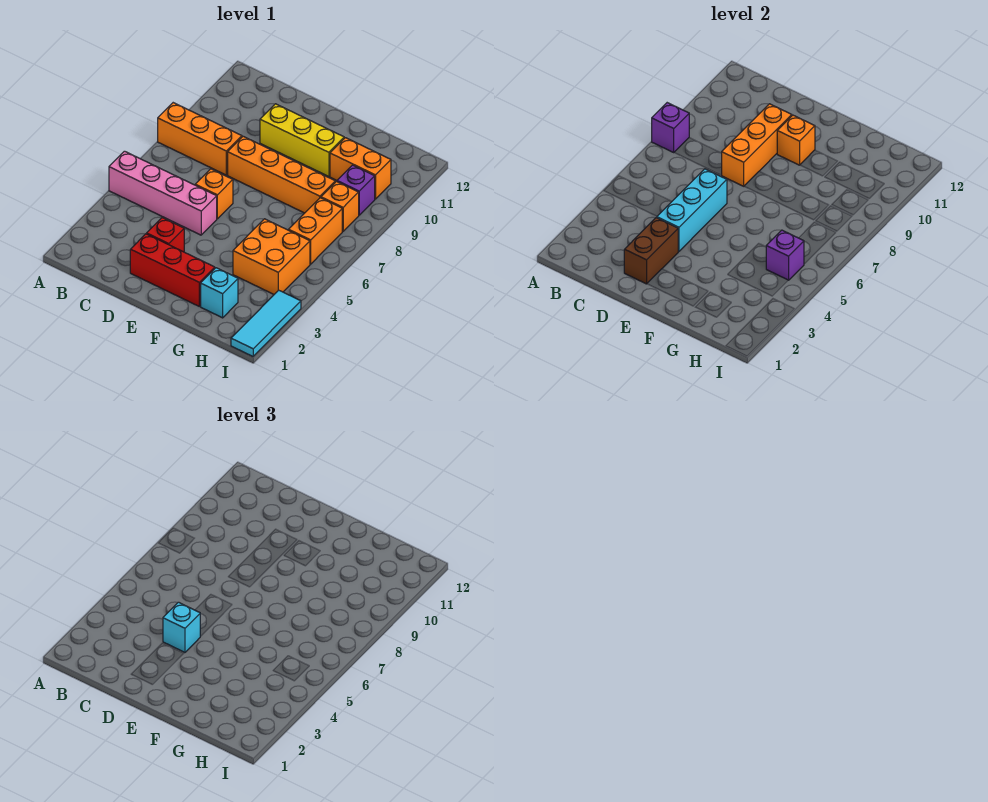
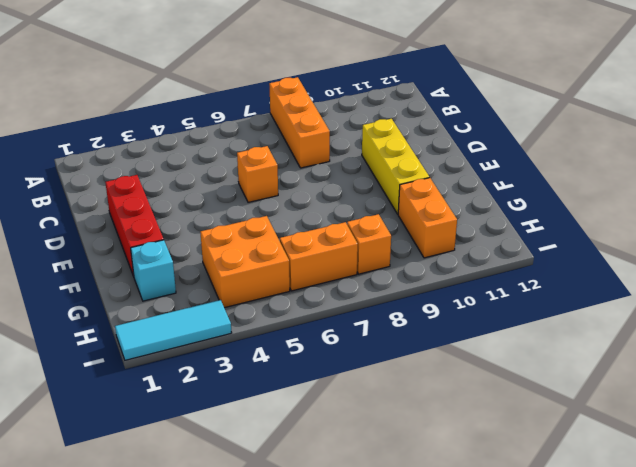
none -> pink brick A5:D5 level 1
none -> red brick D3 level 1
none -> orange brick D8:G8 level 1

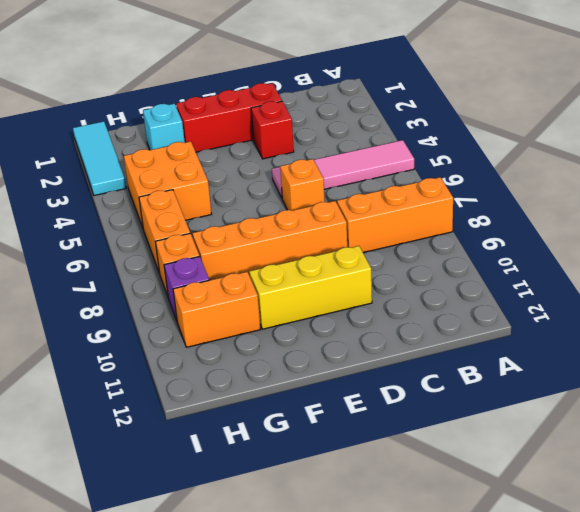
pink tile A5:D5 level 1 -> pink brick A5:D5 level 1
none -> purple brick A8 level 2
none -> brown brick D2:D3 level 2
none -> cyan brick D4:D6 level 2

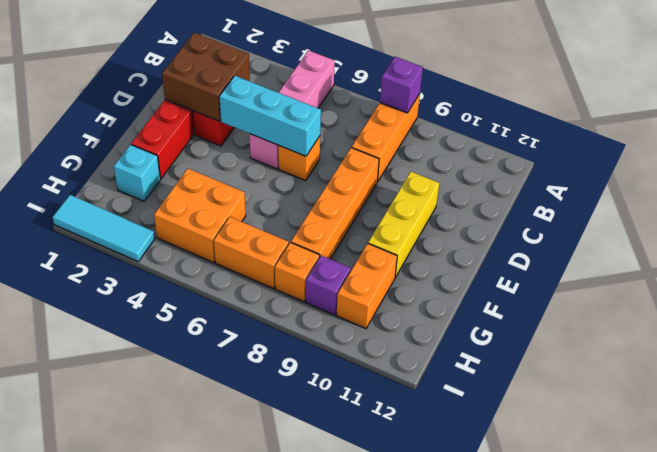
brown brick C2:D3 level 2 -> brown brick D2:D3 level 2
none -> orange brick D8:D10 level 2
none -> orange brick E10 level 2
none -> purple brick H5 level 2

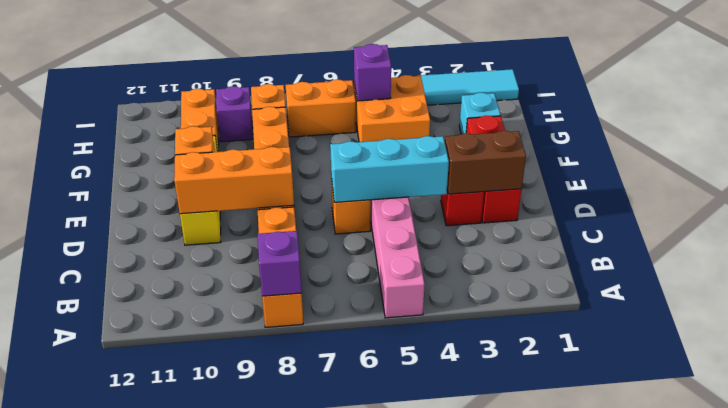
none -> cyan brick D4 level 3

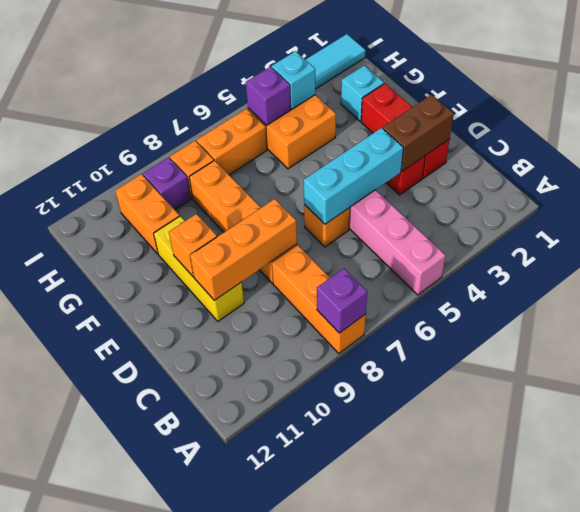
cyan brick H4 level 2 -> cyan brick D4 level 3

